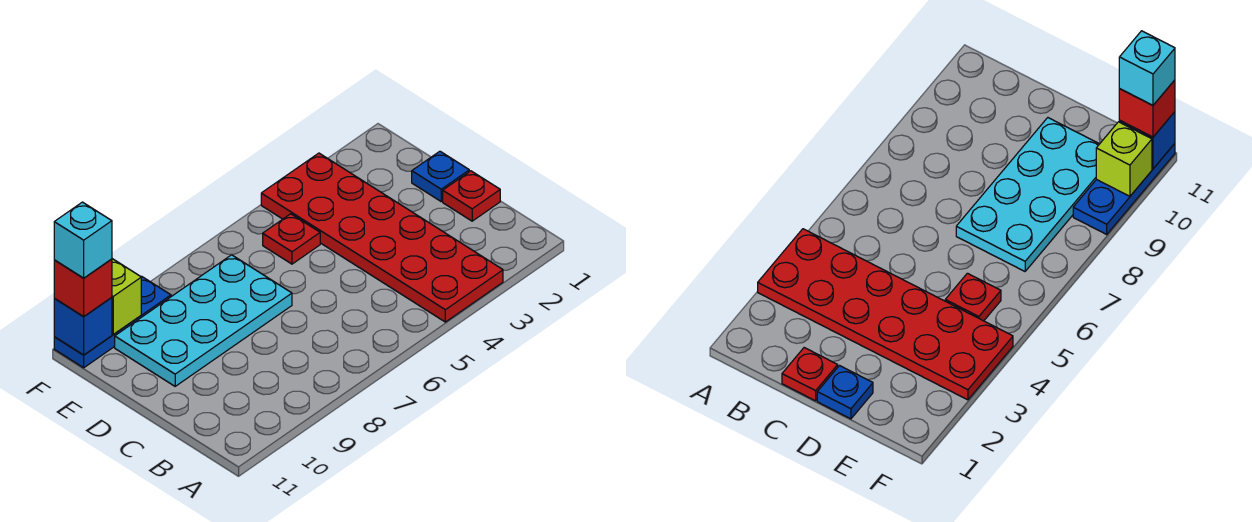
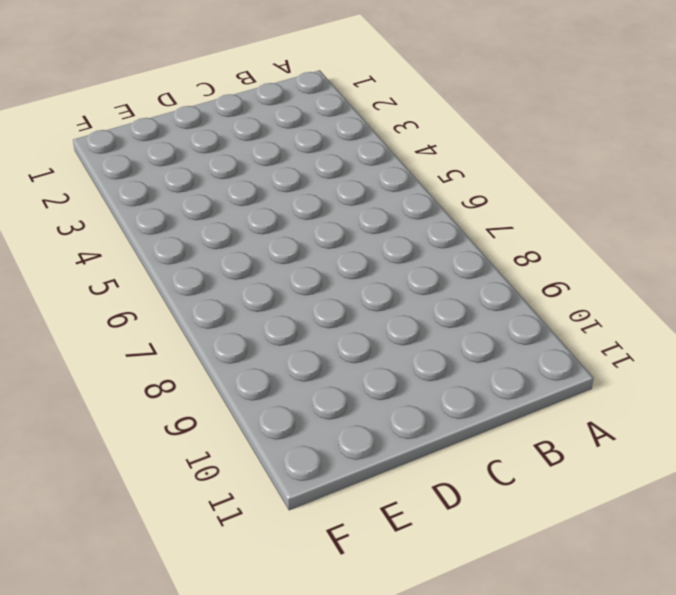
none -> red plate A3:F4 level 1
none -> red plate C1 level 1

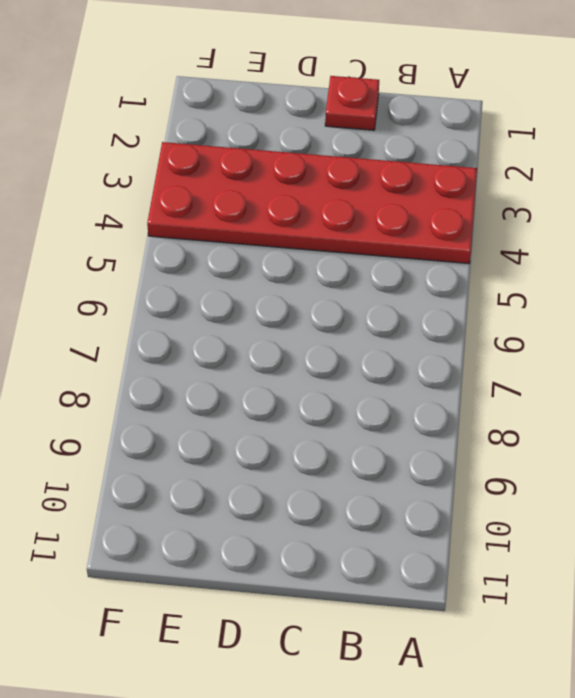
none -> blue plate D1 level 1
none -> cyan plate D7:E10 level 1

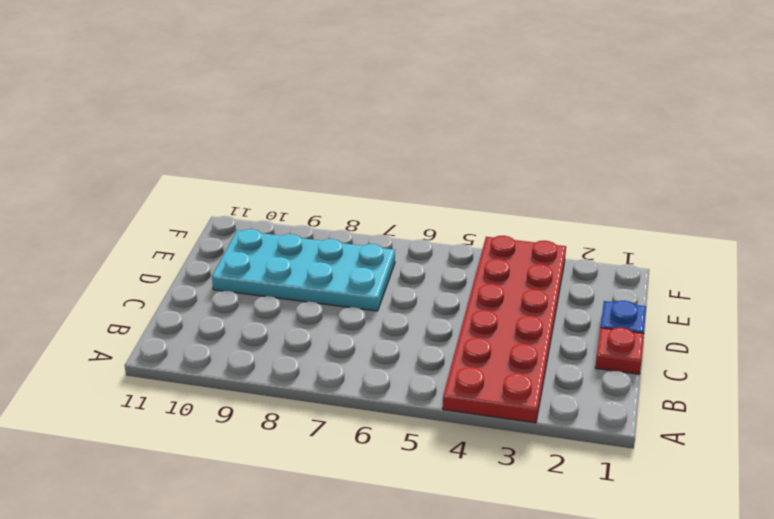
none -> red plate E5 level 1
none -> blue plate F9:F11 level 1

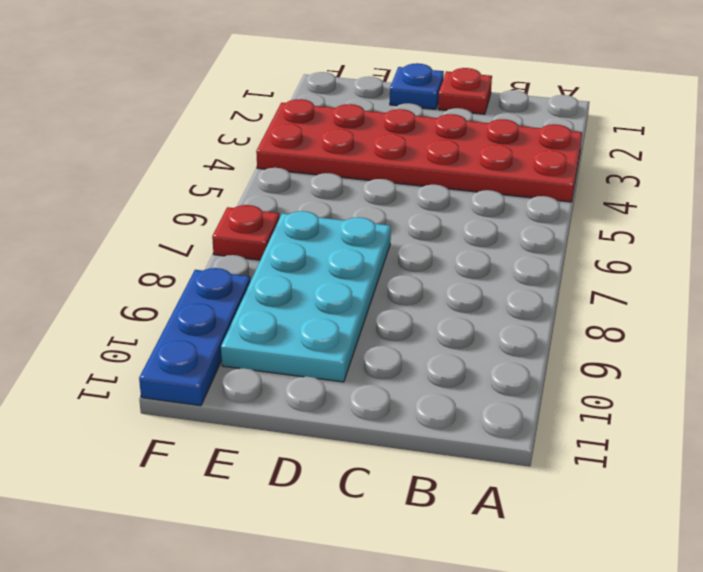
red plate F7 level 1 -> red plate E5 level 1
none -> lime brick F10 level 2
none -> blue brick F11 level 2

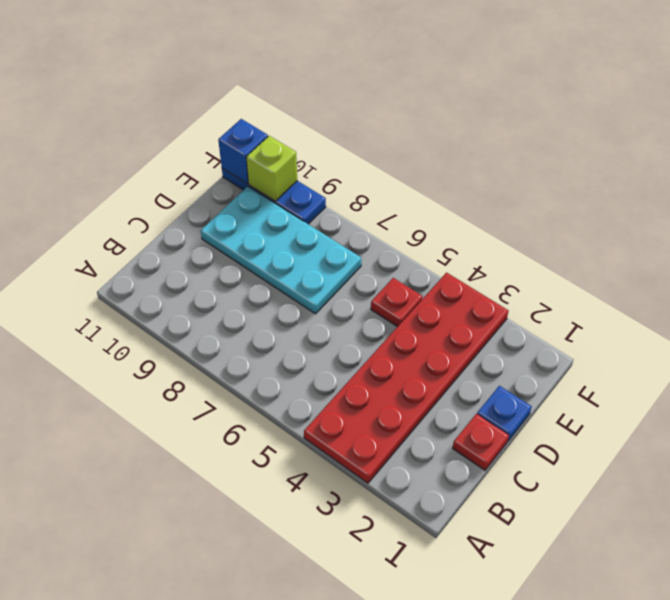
none -> red brick F11 level 3
none -> cyan brick F11 level 4

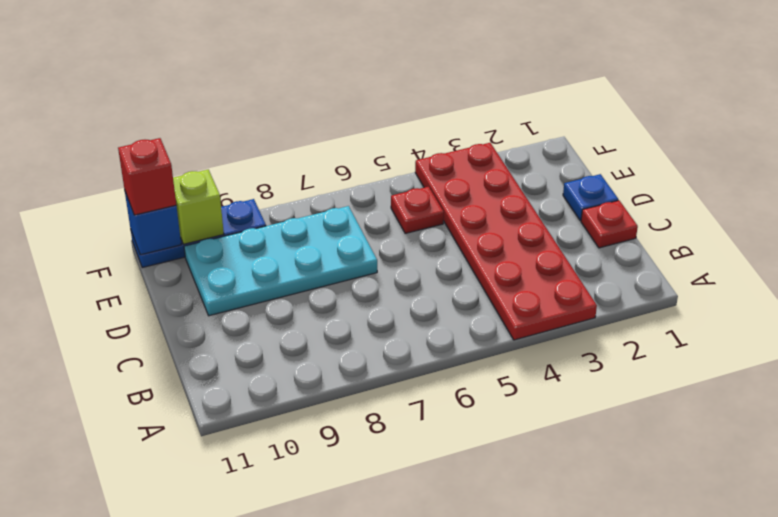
none -> cyan brick F11 level 4

